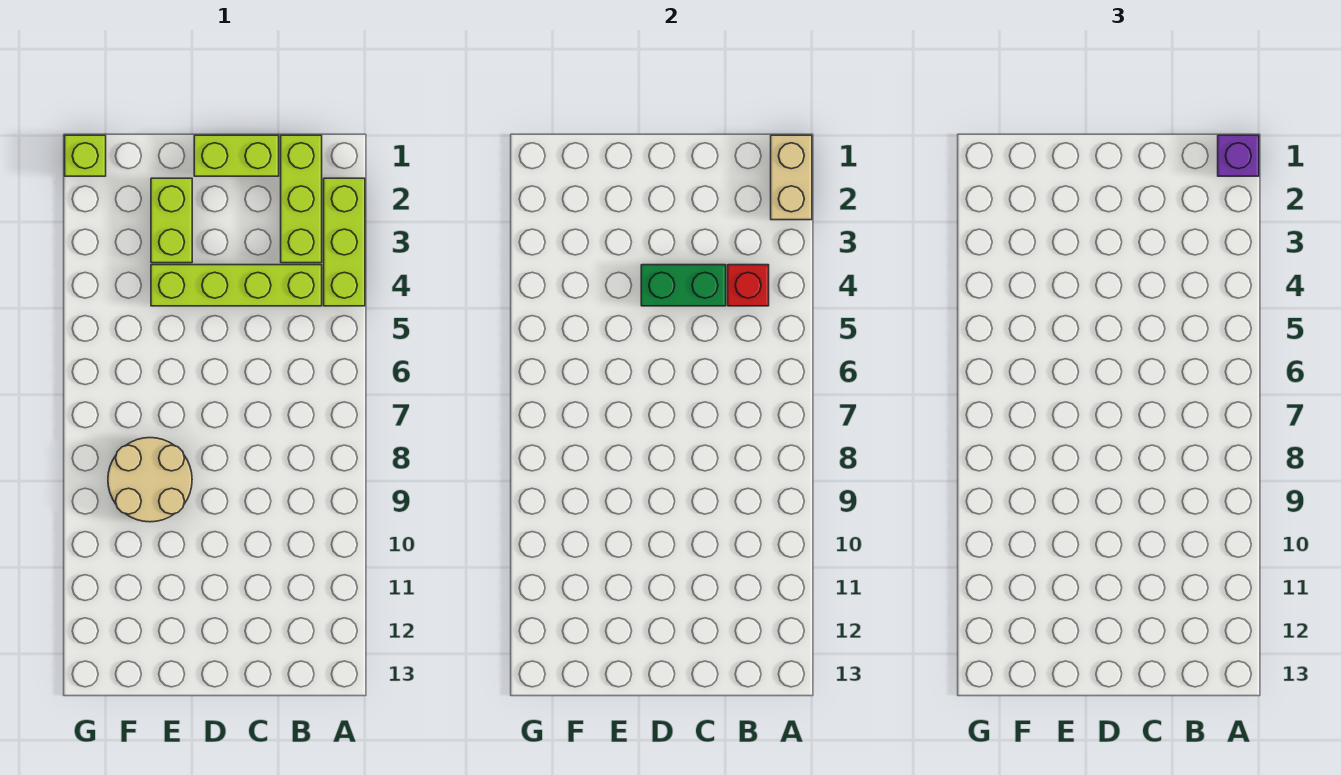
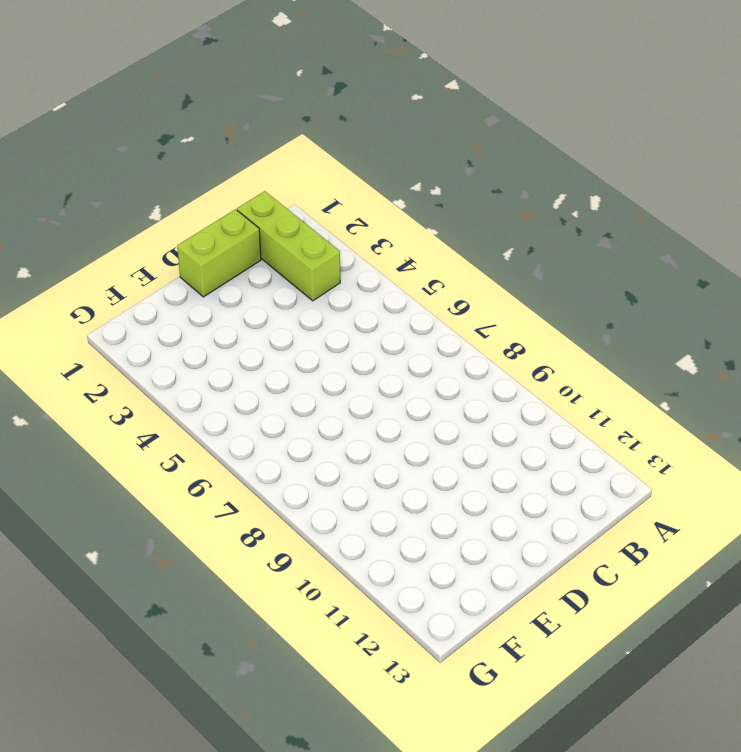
none -> lime brick A2:A4 level 1
none -> lime brick B4:E4 level 1

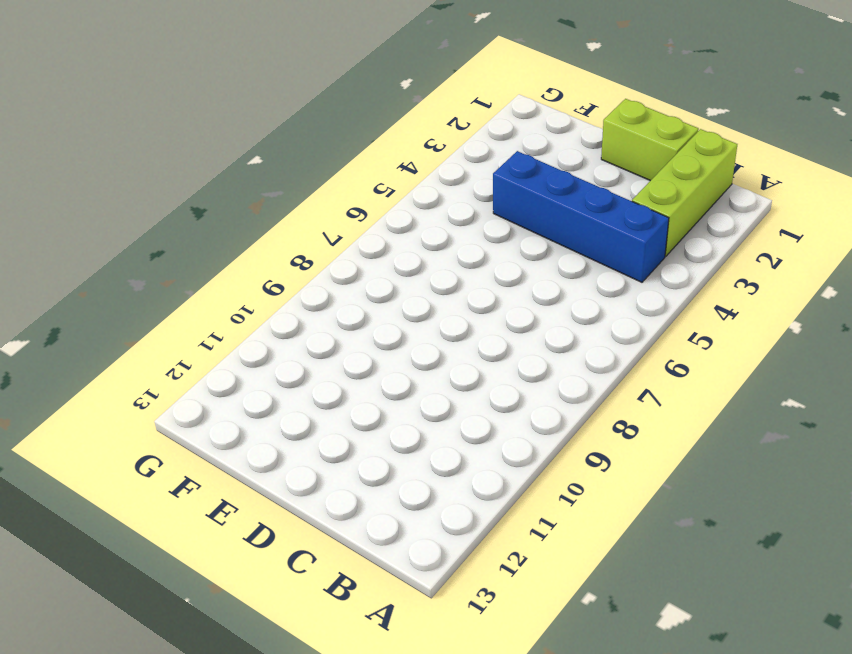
blue brick B4:E4 level 1 -> lime brick B4:E4 level 1
none -> lime brick A2:A4 level 1
none -> lime brick E2:E3 level 1

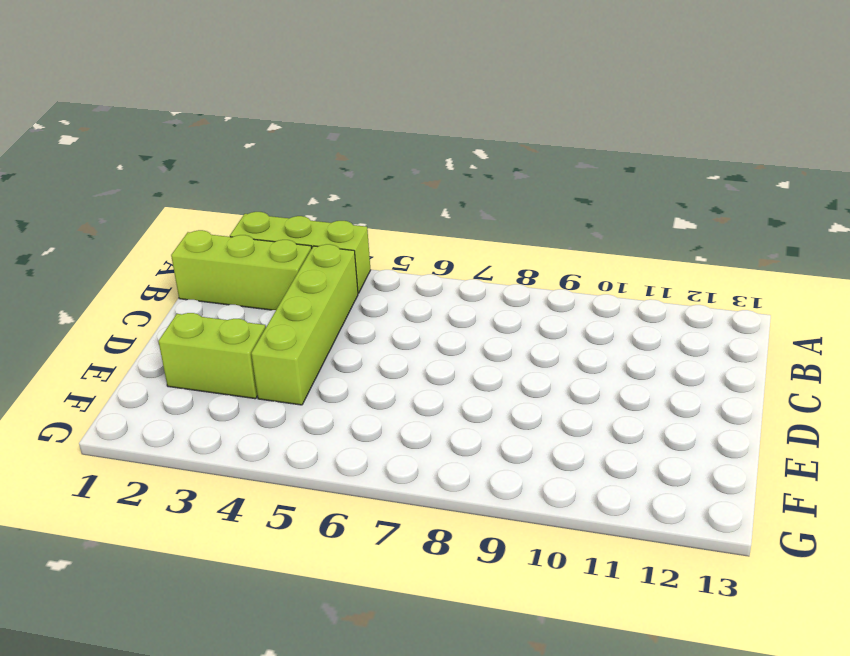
none -> lime brick C1:D1 level 1
none -> tan round brick E8:F9 level 1

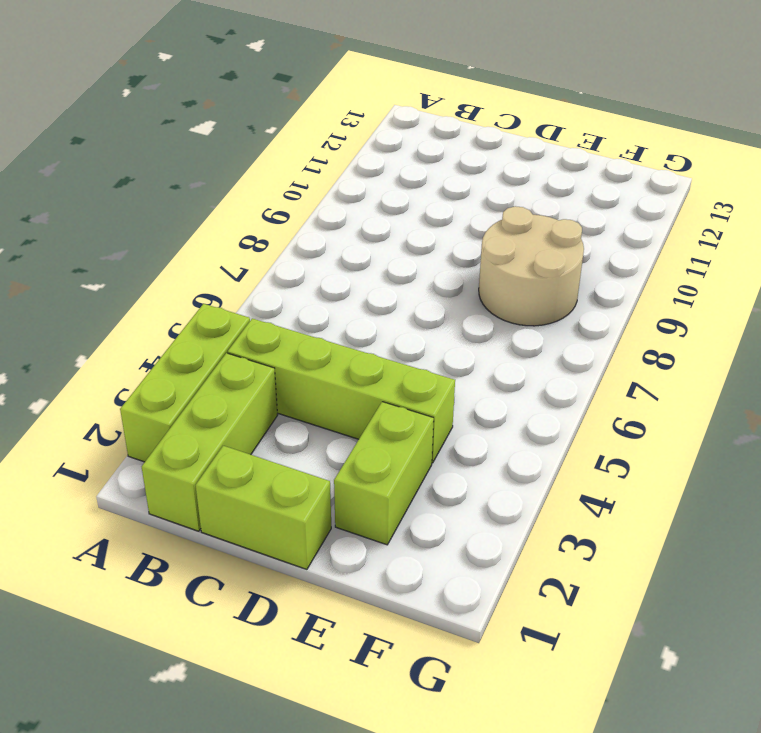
none -> lime brick G1 level 1
none -> tan brick A1:A2 level 2

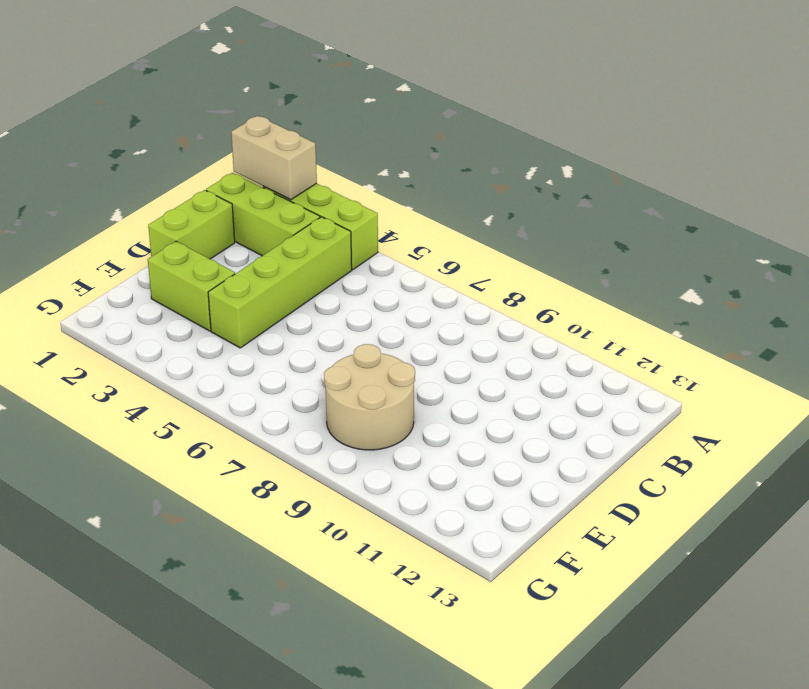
none -> lime brick G1 level 1
none -> red brick B4 level 2

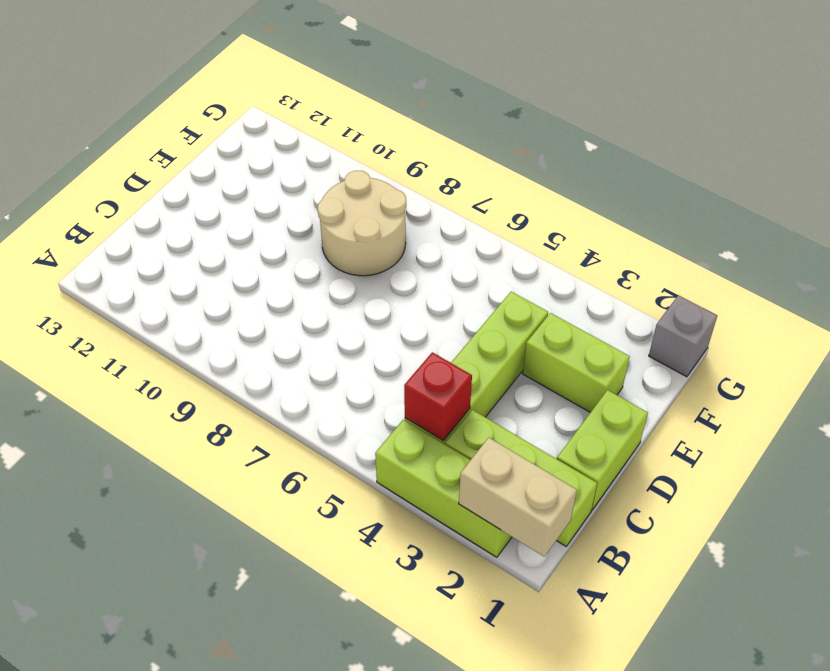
grey brick G1 level 1 -> lime brick G1 level 1
none -> green brick C4:D4 level 2
none -> purple brick A1 level 3

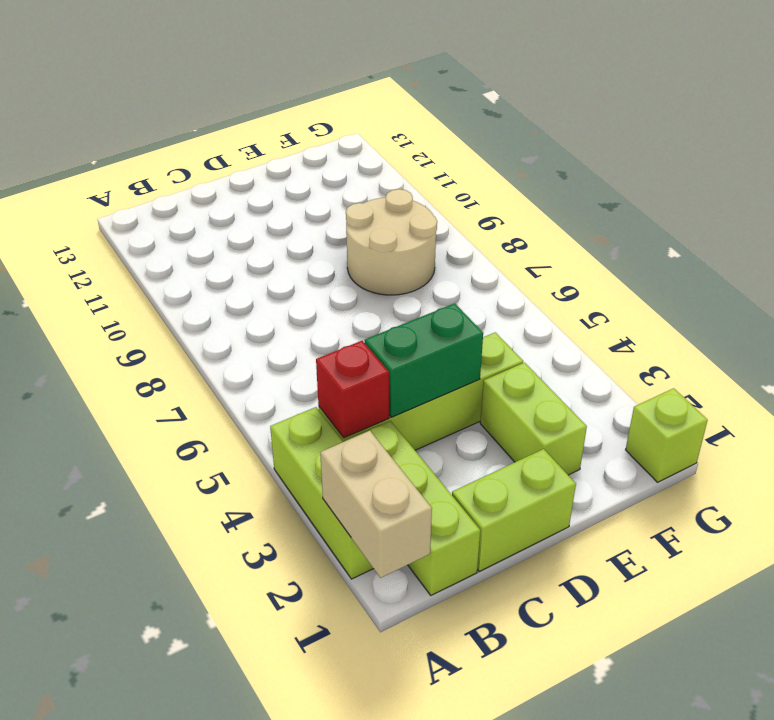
none -> purple brick A1 level 3

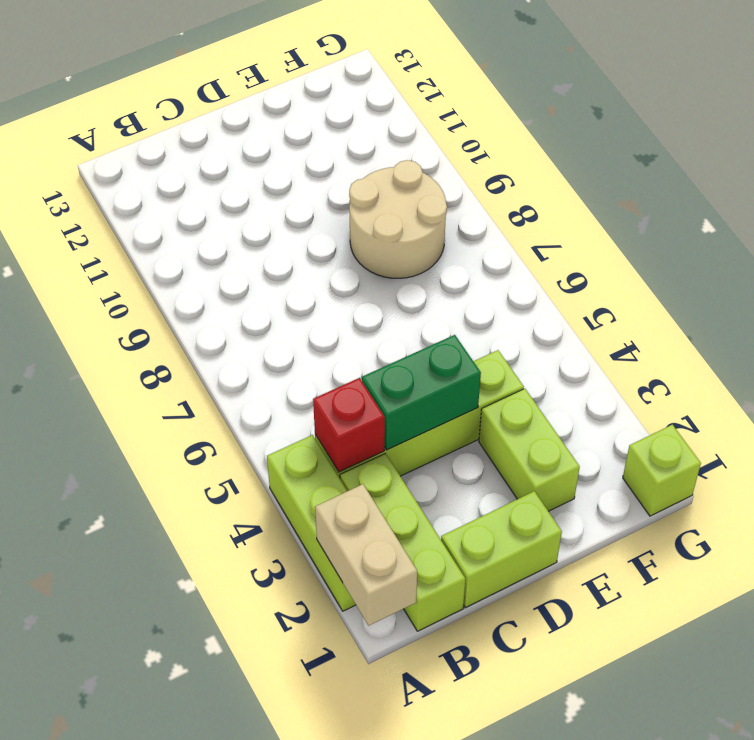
none -> purple brick A1 level 3

